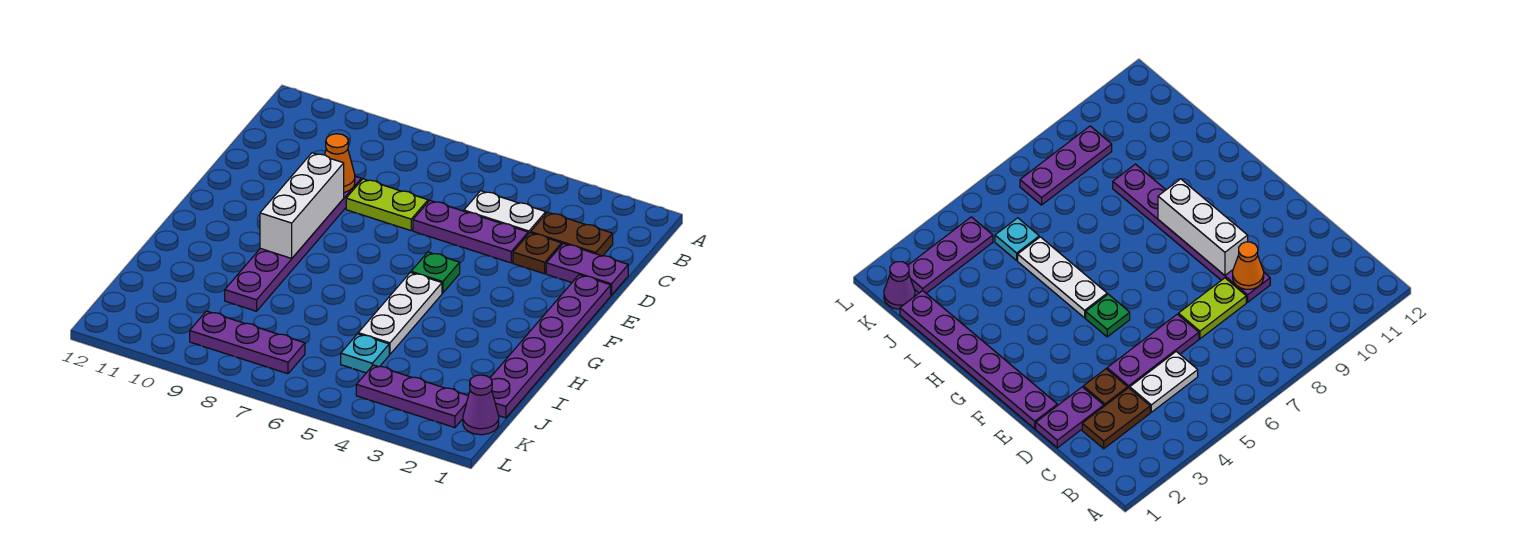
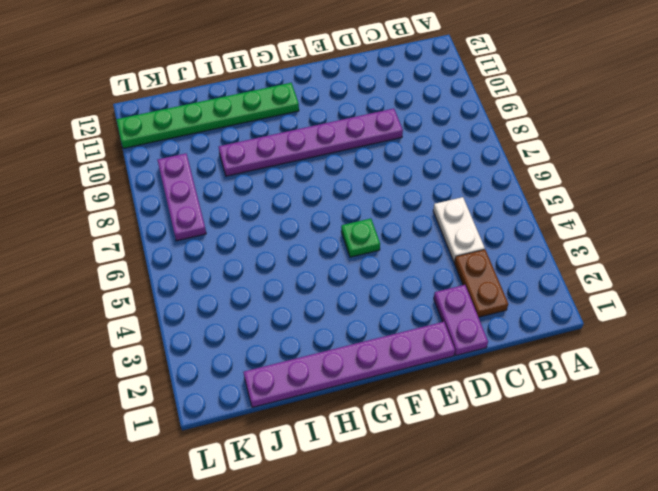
green plate G11:L11 level 1 -> none
none -> brown plate D3 level 1
none -> purple plate D4:D6 level 1
none -> lime plate D7:D8 level 1

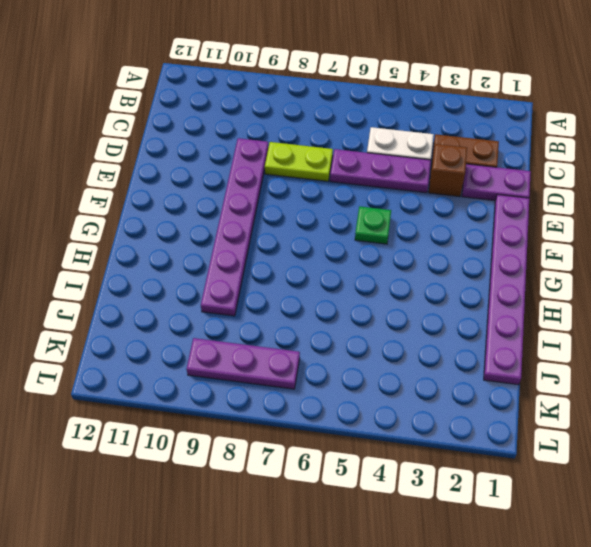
brown brick D3 level 1 -> brown plate D3 level 1
none -> white plate G5:I5 level 1
none -> cyan plate J5 level 1
none -> purple cone K1 level 1

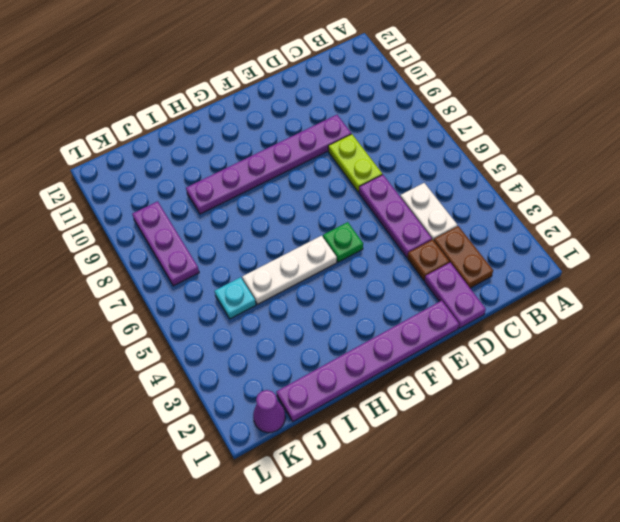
none -> purple plate K2:K4 level 1
none -> orange cone D9 level 2
none -> white brick E9:G9 level 2

